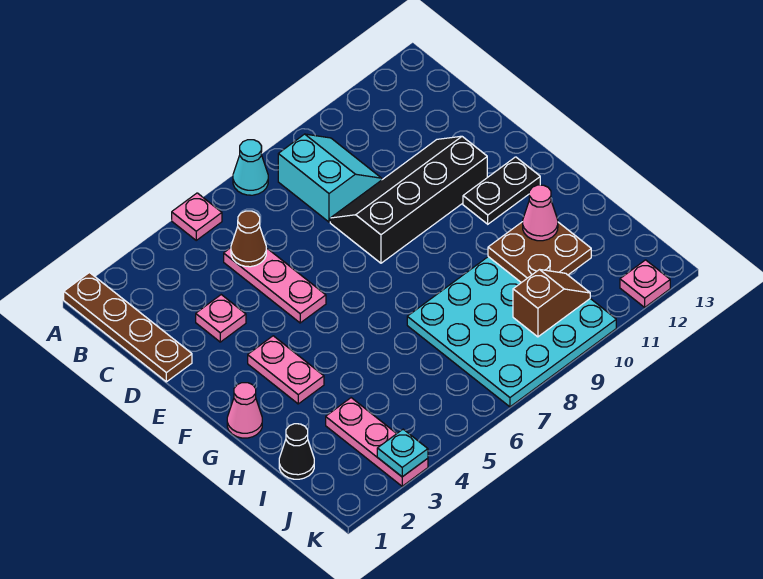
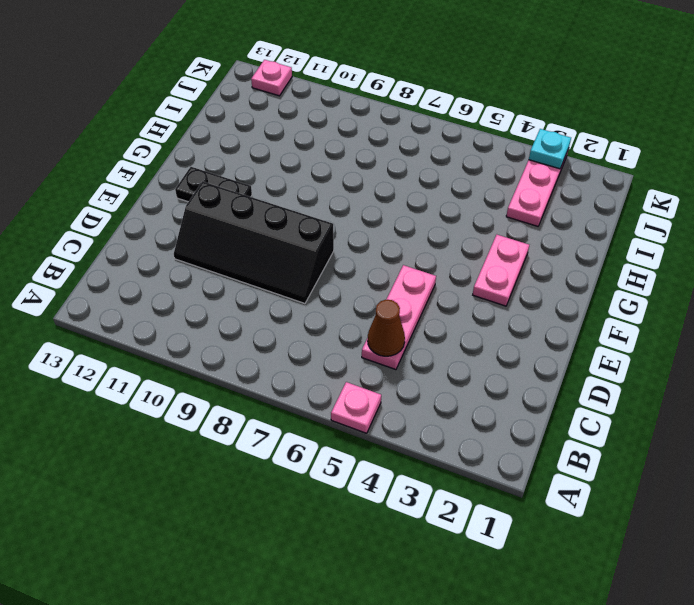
none -> brown plate A1:D1 level 1
none -> cyan cone A7 level 1
none -> cyan slope B8:C9 level 1 top 8

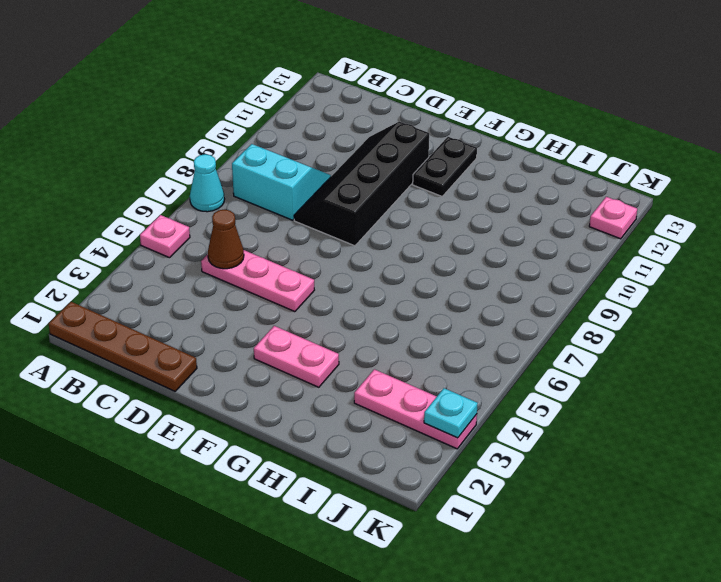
none -> pink plate D3 level 1
none -> pink cone G1 level 1
none -> cyan plate H7:K10 level 1

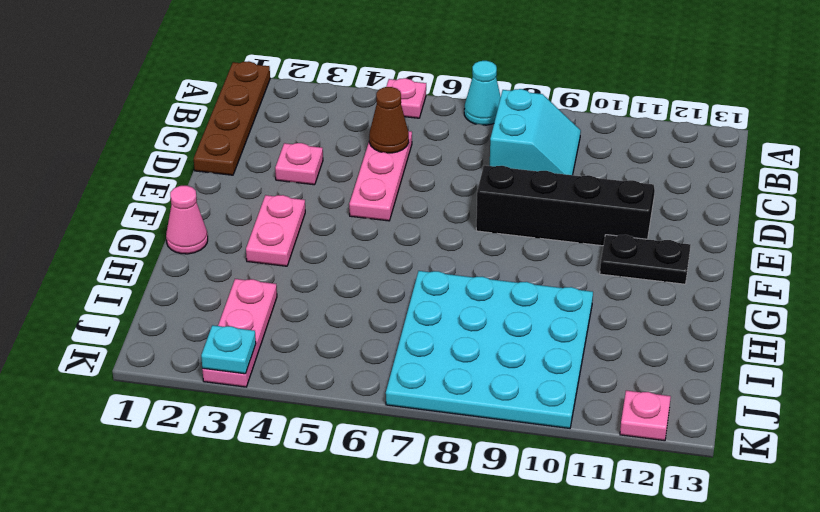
none -> black cone I1 level 1
none -> brown plate H10:I11 level 2
none -> brown slope J9:J10 level 2 top 9

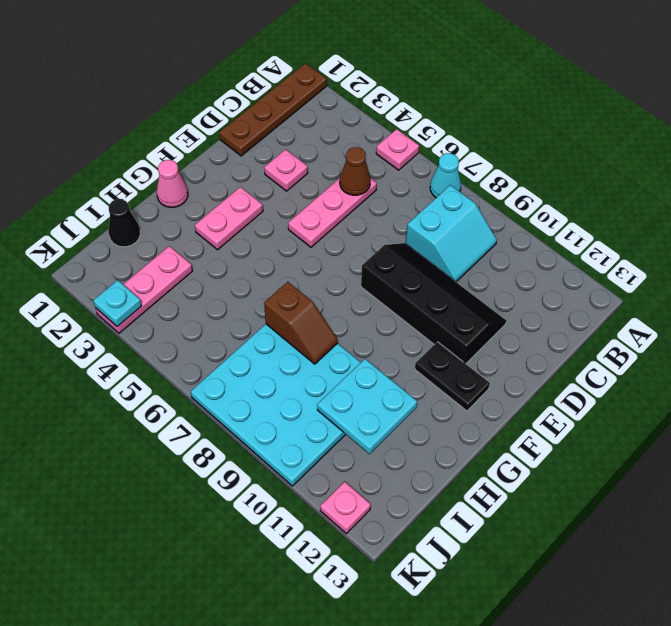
brown slope H7:H8 level 2 top 7 -> brown slope J9:J10 level 2 top 9
cyan plate H10:I11 level 2 -> brown plate H10:I11 level 2
none -> pink cone H11 level 3

